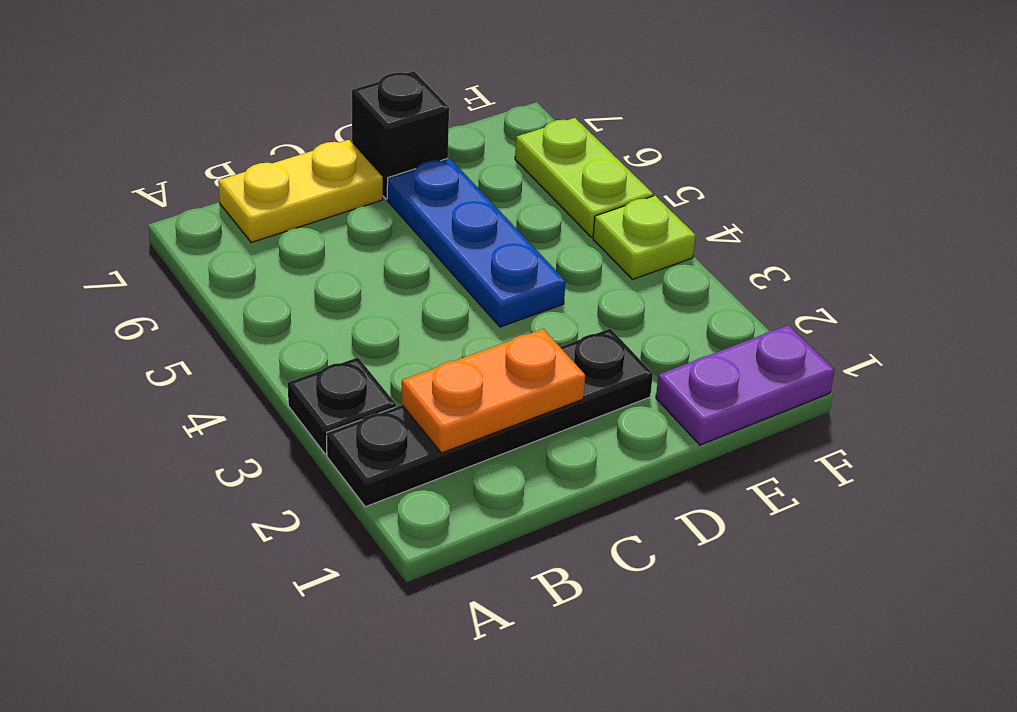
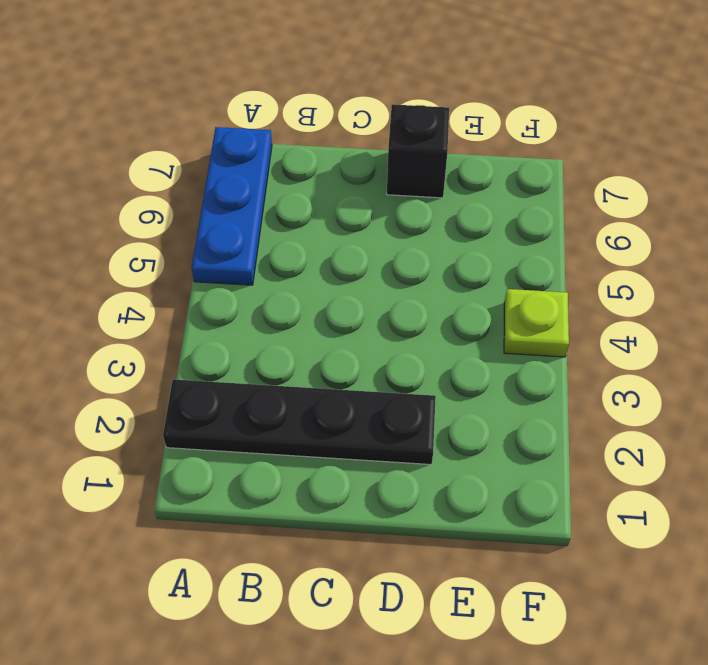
blue plate A5:A7 level 1 -> blue plate D4:D6 level 1
none -> black plate A3 level 1
none -> yellow plate B7:C7 level 1

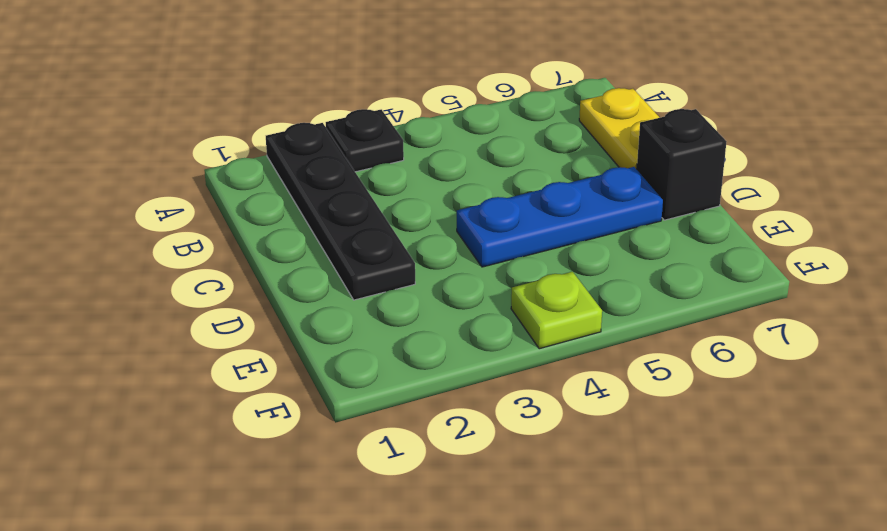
none -> purple plate E1:F1 level 1
none -> lime plate F5:F6 level 1

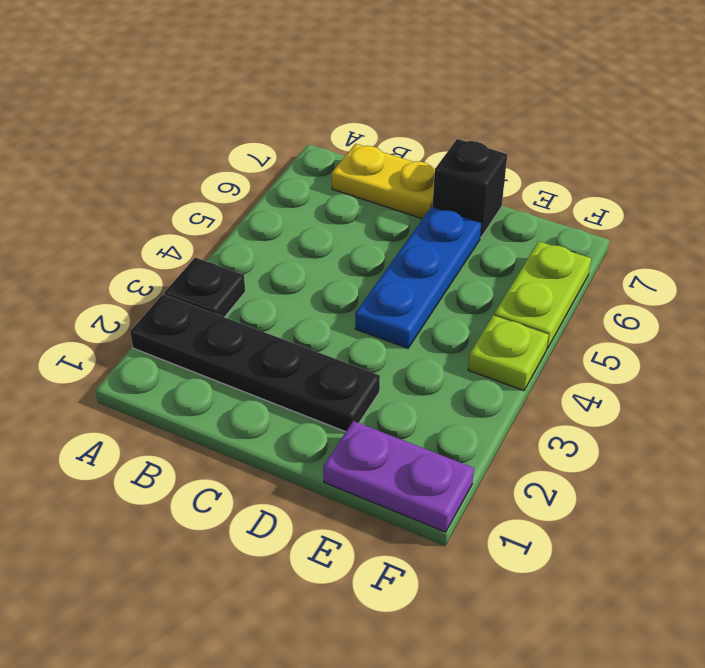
none -> orange plate B2:C2 level 2

